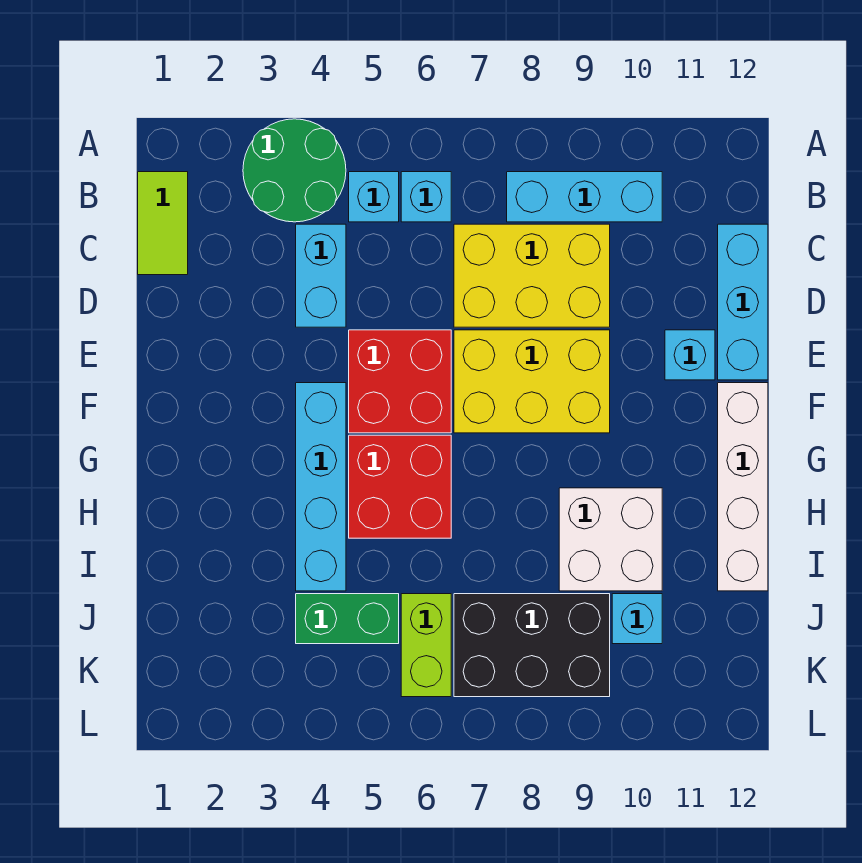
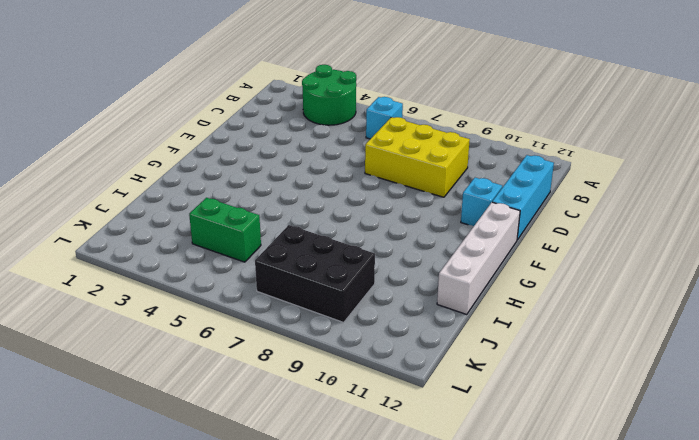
none -> lime tile B1:C1 level 1
none -> cyan brick B5 level 1
none -> cyan brick B8:B10 level 1

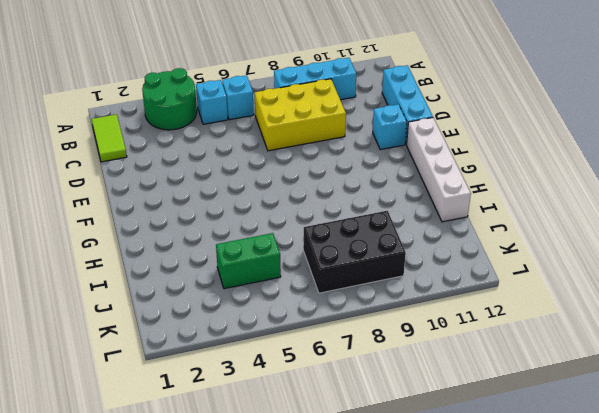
none -> cyan brick C4:D4 level 1
none -> red brick E5:F6 level 1
none -> yellow brick E7:F9 level 1

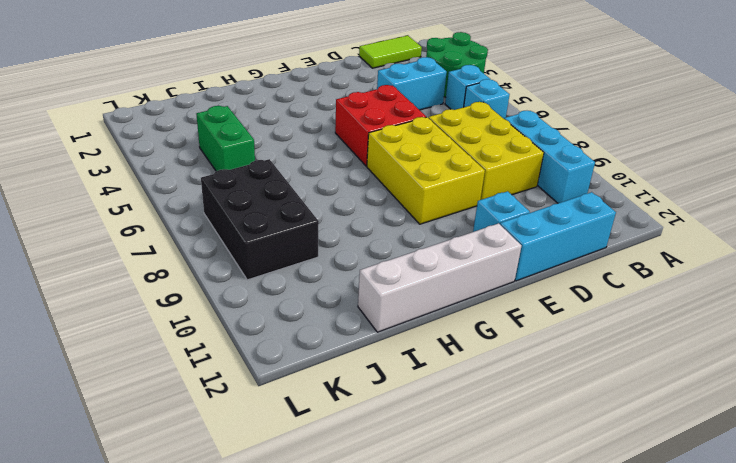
none -> cyan brick F4:I4 level 1
none -> red brick G5:H6 level 1
none -> white brick H9:I10 level 1

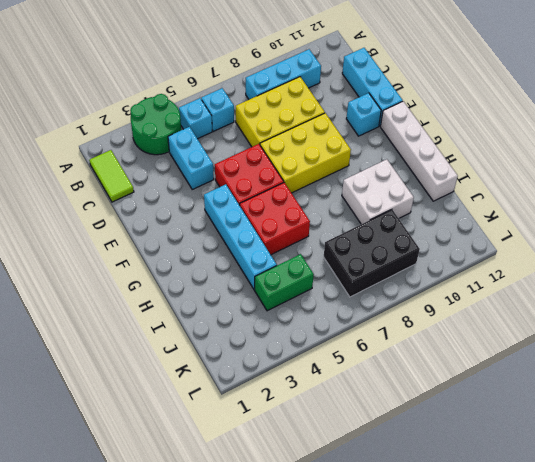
none -> lime brick J6:K6 level 1
none -> cyan brick J10 level 1

